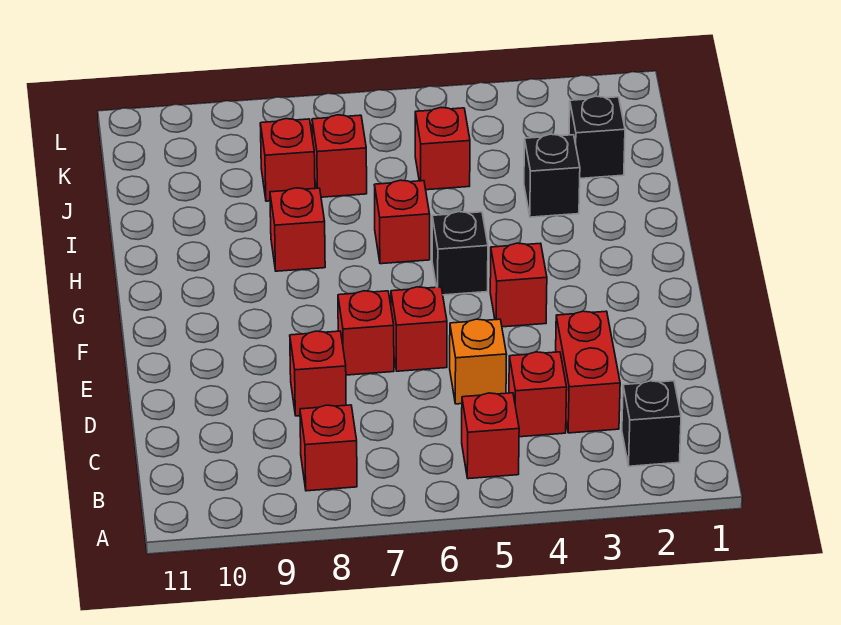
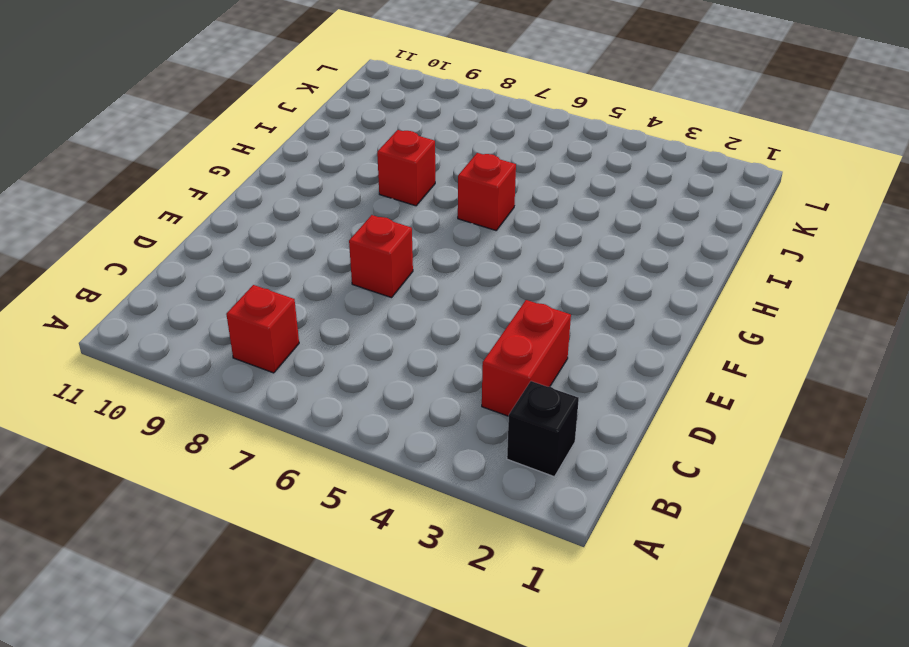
none -> red brick B5 level 1
none -> red brick C4 level 1
none -> orange brick D5 level 1

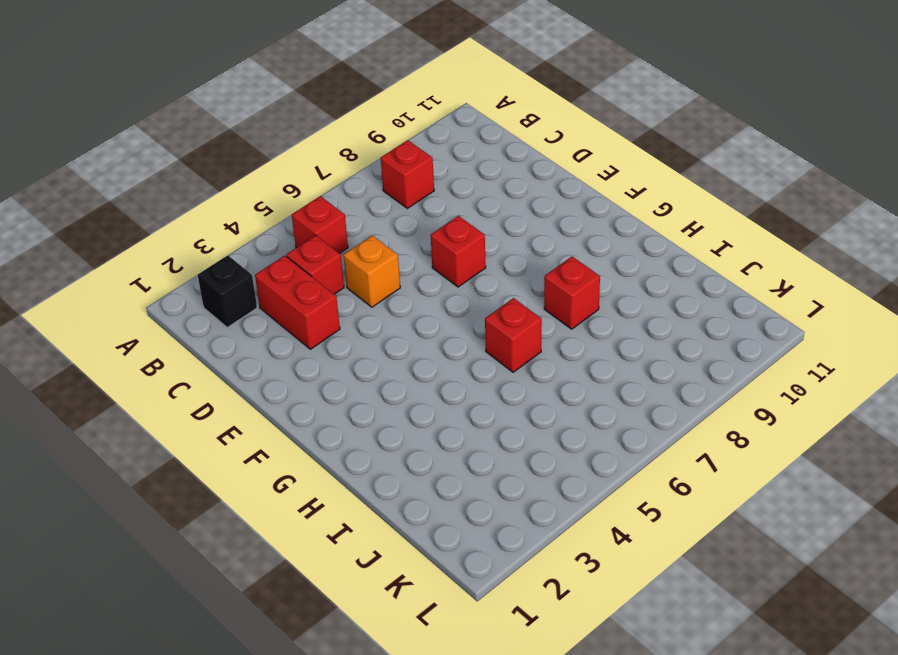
none -> red brick D8 level 1
none -> red brick E6 level 1
none -> red brick F4 level 1

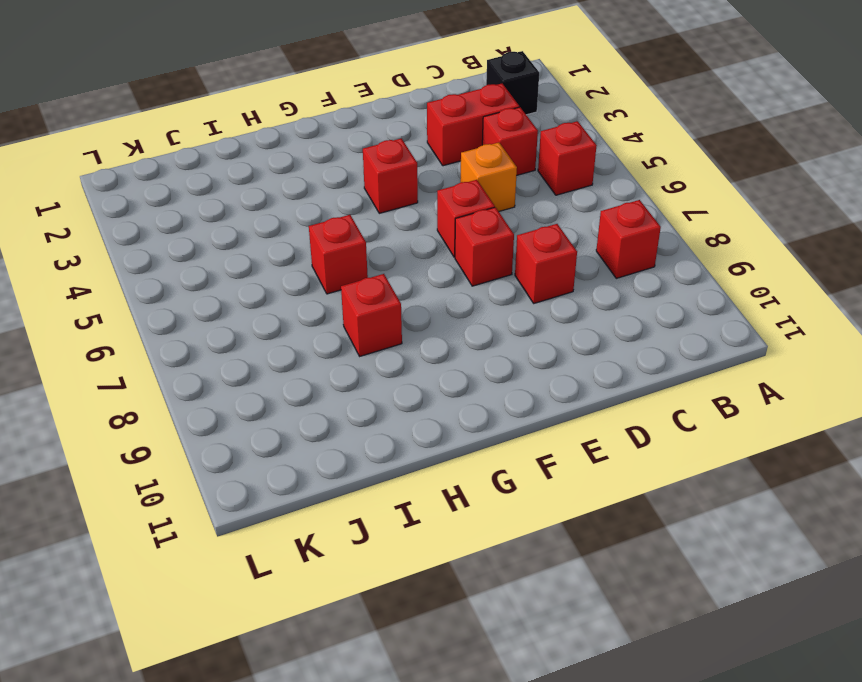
none -> black brick G5 level 1
none -> black brick I3 level 1
none -> black brick J2 level 1

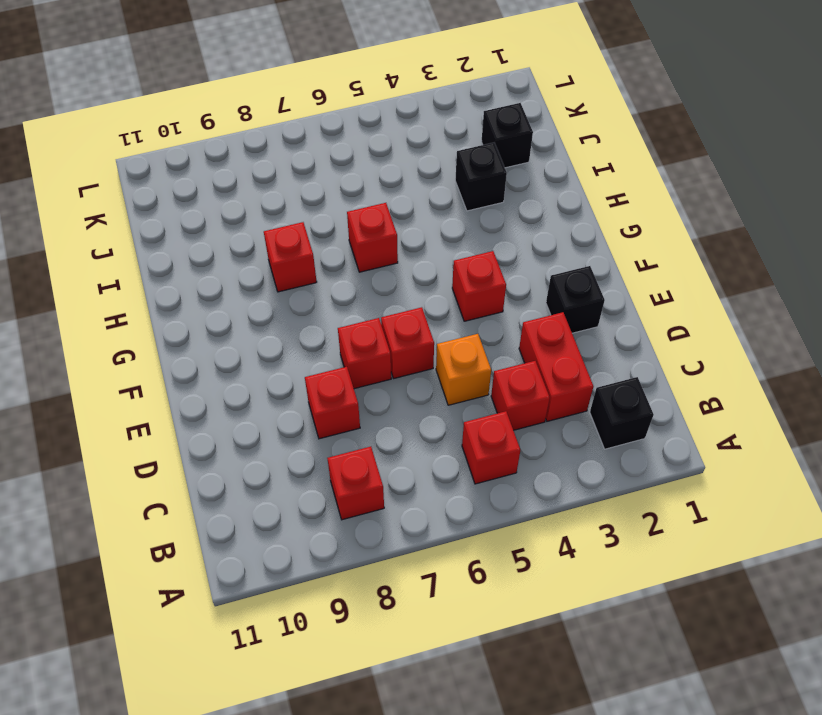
black brick E2 level 1 -> black brick G5 level 1
none -> red brick J5 level 1
none -> red brick J7 level 1
none -> red brick J8 level 1

